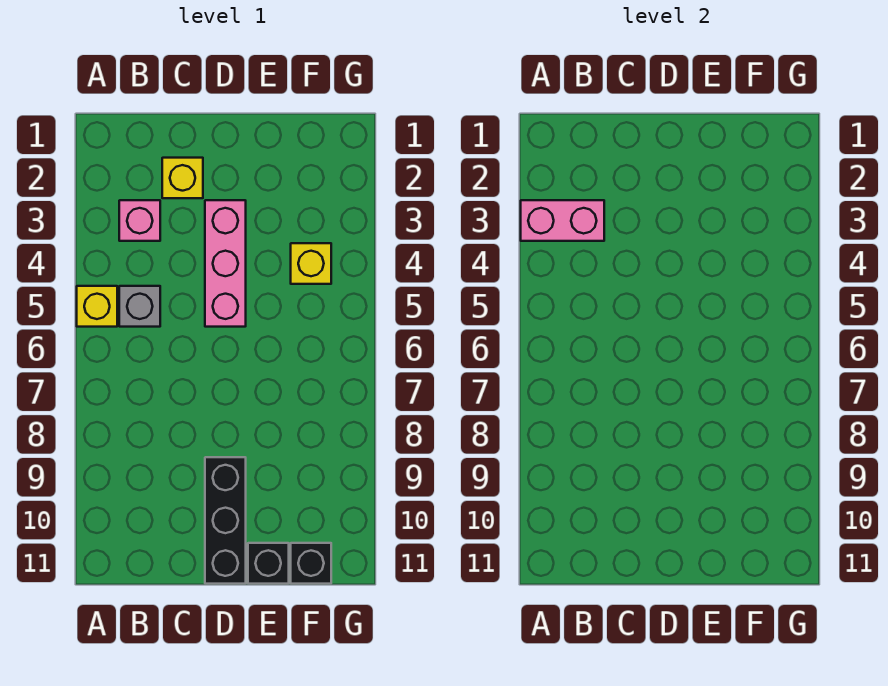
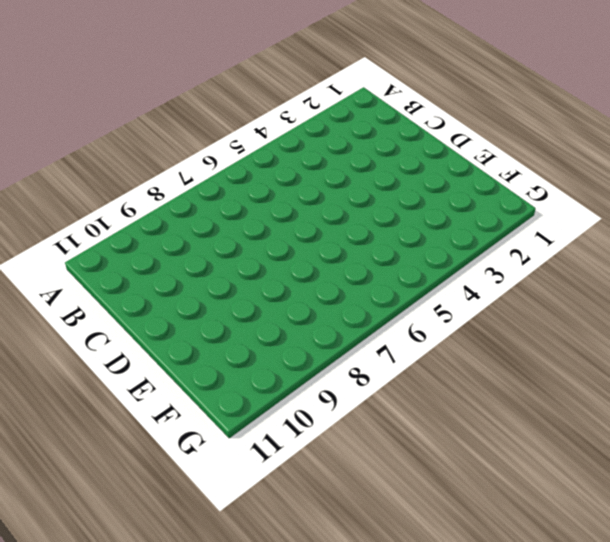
none -> yellow brick A5 level 1
none -> pink brick B3 level 1

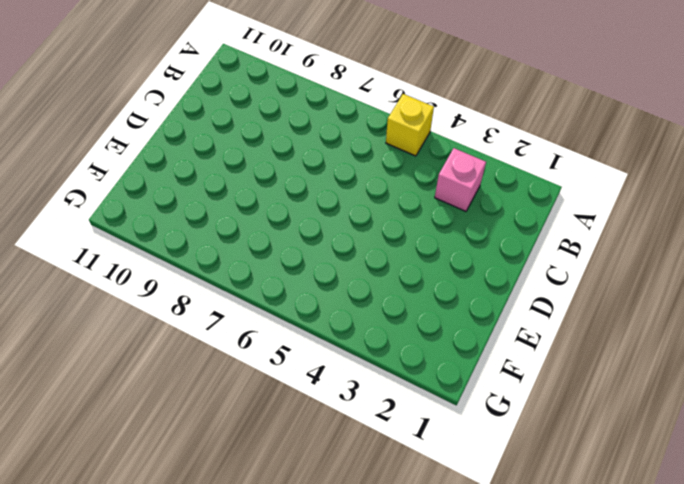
none -> grey brick B5 level 1
none -> yellow brick C2 level 1

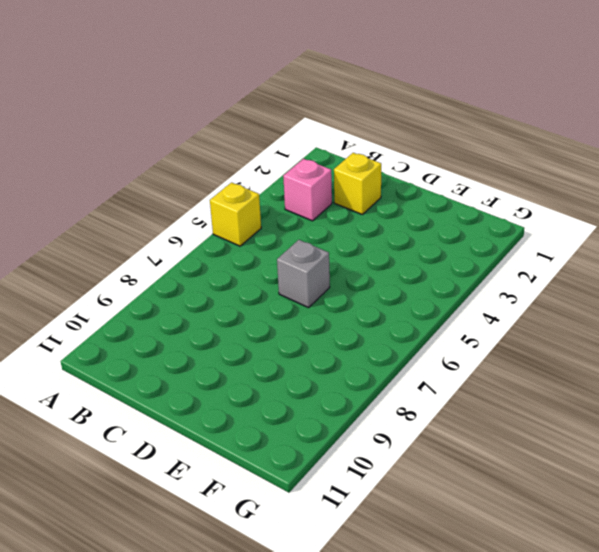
grey brick D6 level 1 -> grey brick B5 level 1
none -> pink brick D3:D5 level 1
none -> black brick D9:D11 level 1

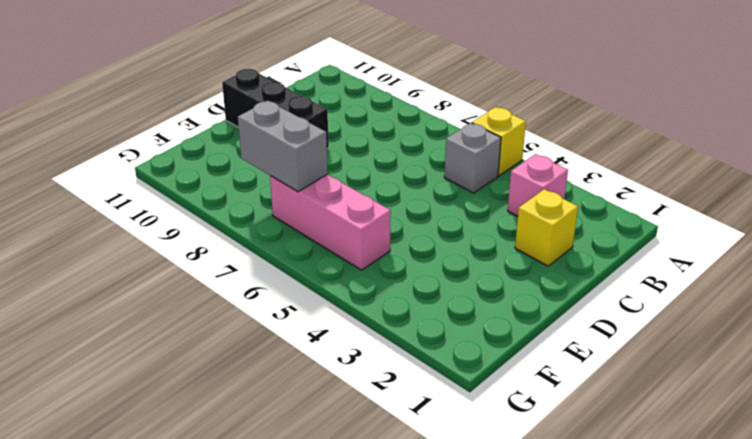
pink brick F5:F7 level 1 -> pink brick D3:D5 level 1
grey brick F7:F8 level 2 -> none
none -> black brick E11 level 1
none -> yellow brick F4 level 1

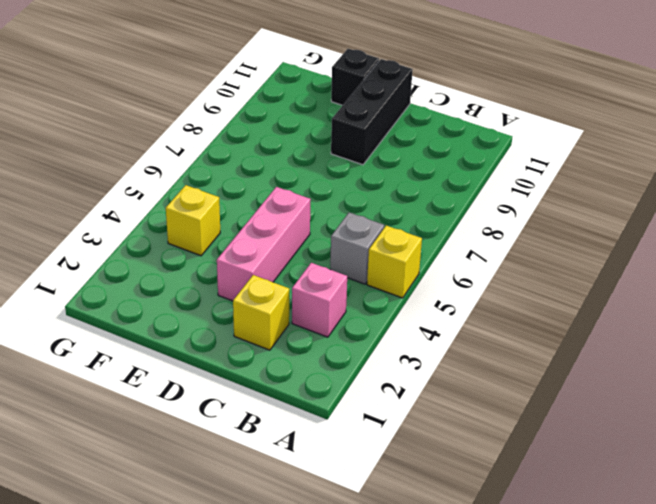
none -> black brick F11 level 1
none -> pink brick A3:B3 level 2

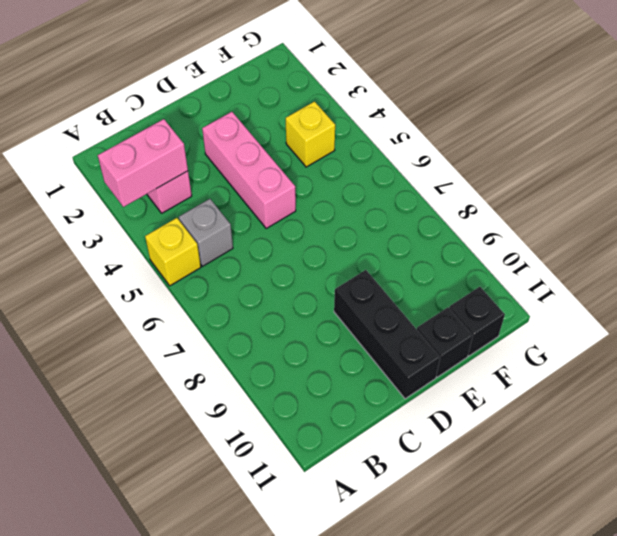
none -> yellow brick C2 level 1

